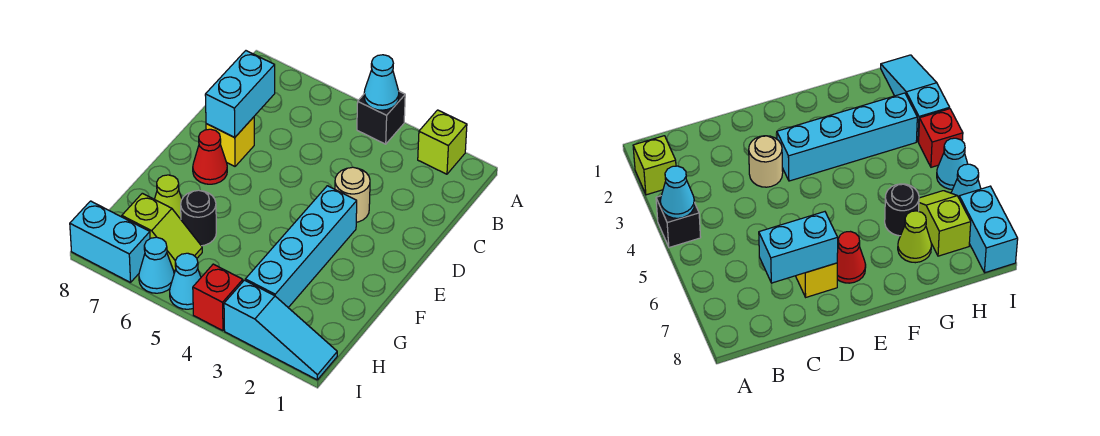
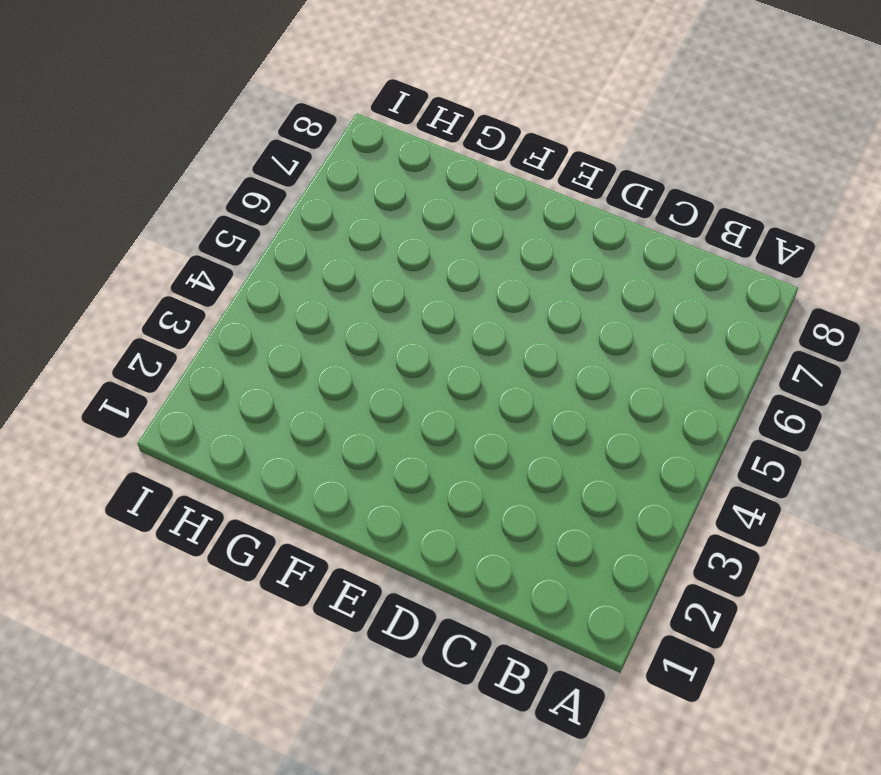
none -> lime brick A2 level 1
none -> black brick A4 level 1
none -> tan round brick D3 level 1

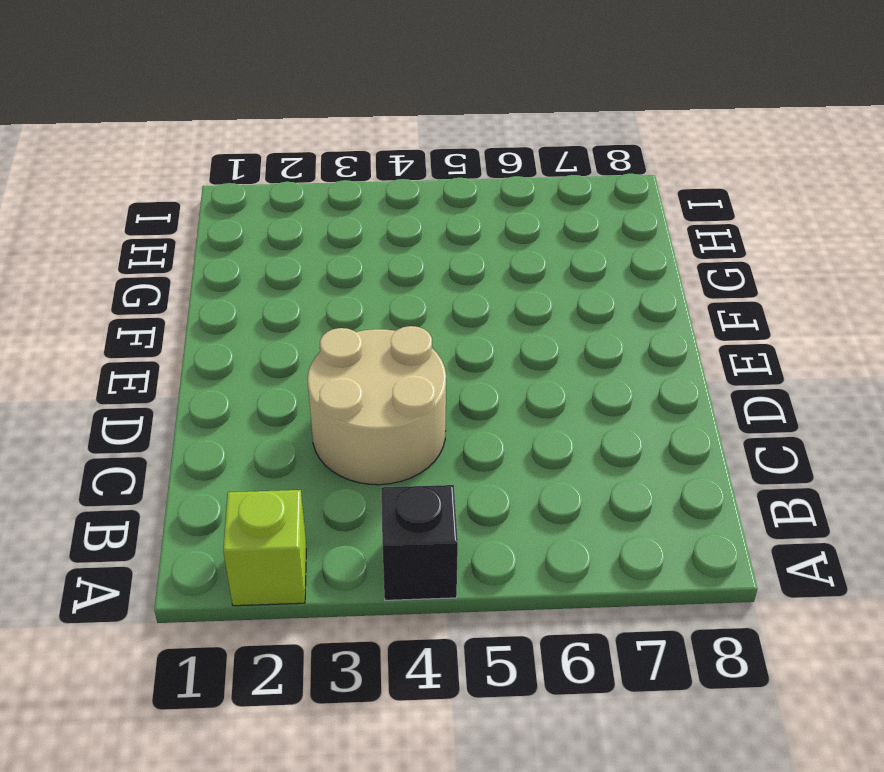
tan round brick C3:D4 level 1 -> tan round brick D3 level 1
none -> yellow brick D7 level 1
none -> cyan brick E3:H3 level 1
none -> red cone E7 level 1

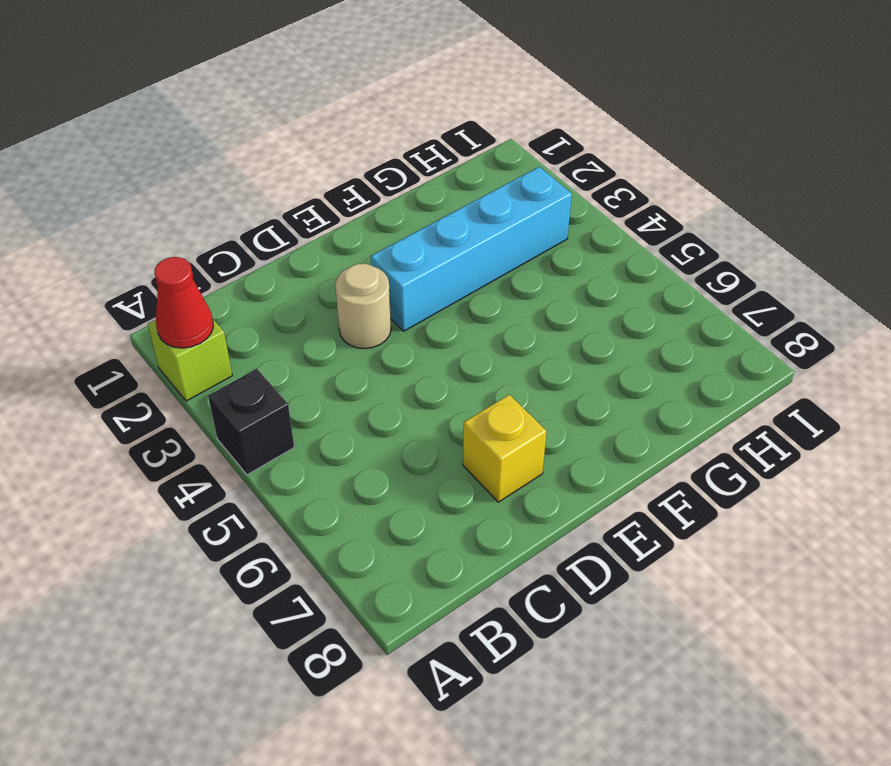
red cone A2 level 2 -> red cone E7 level 1
none -> black round brick G6 level 1
none -> lime cone G7 level 1
none -> lime slope H6:H7 level 1 top 7

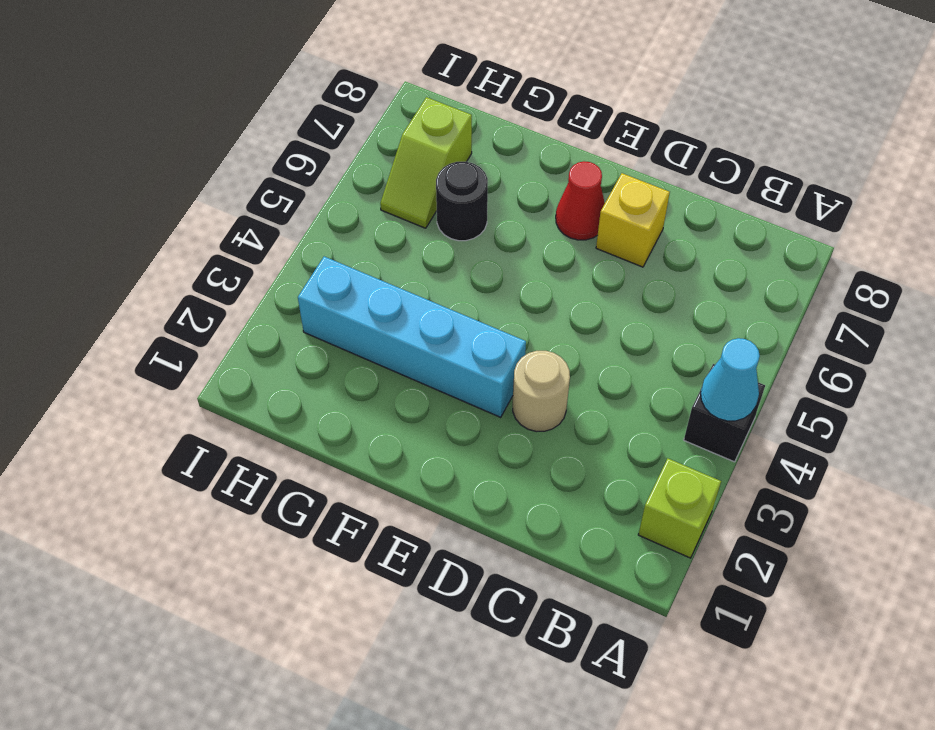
none -> lime cone G7 level 1
none -> cyan slope I1:I3 level 1 top 3
none -> red brick I4 level 1

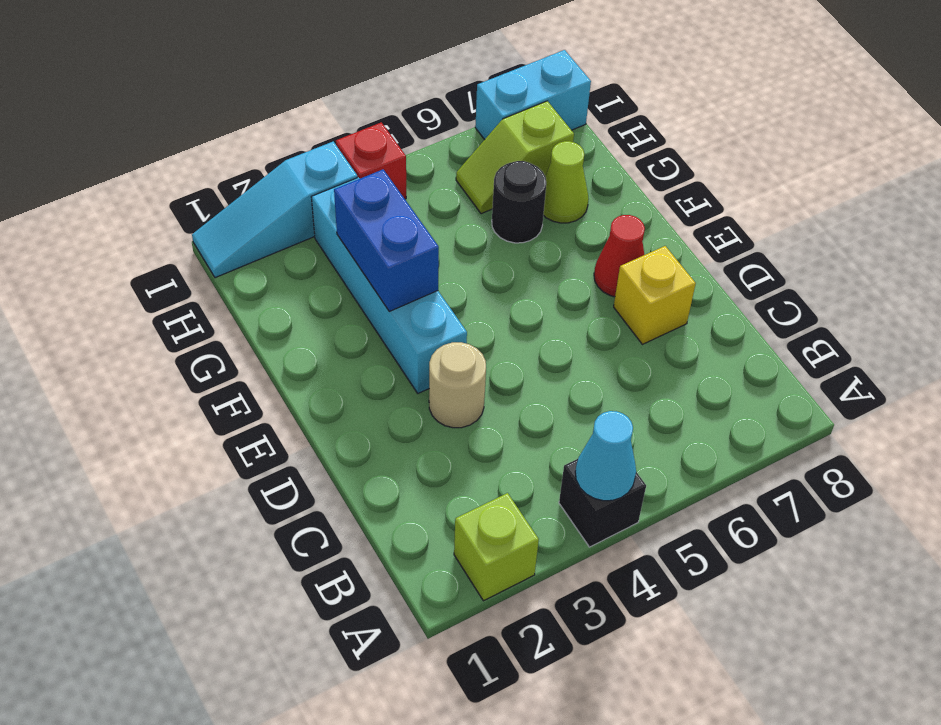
blue brick F3:G3 level 2 -> none
none -> cyan cone I5 level 1
none -> cyan cone I6 level 1
none -> cyan brick C7:D7 level 2

